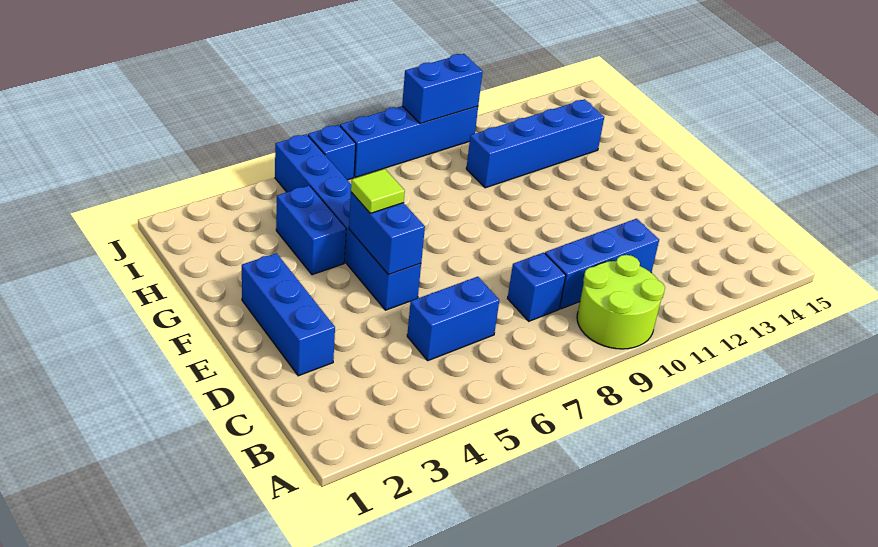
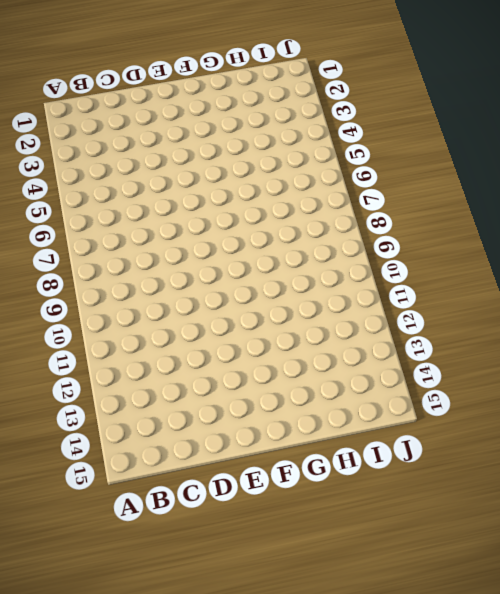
none -> lime round brick A9:B10 level 1
none -> blue brick C5:C6 level 1
none -> blue brick C8 level 1

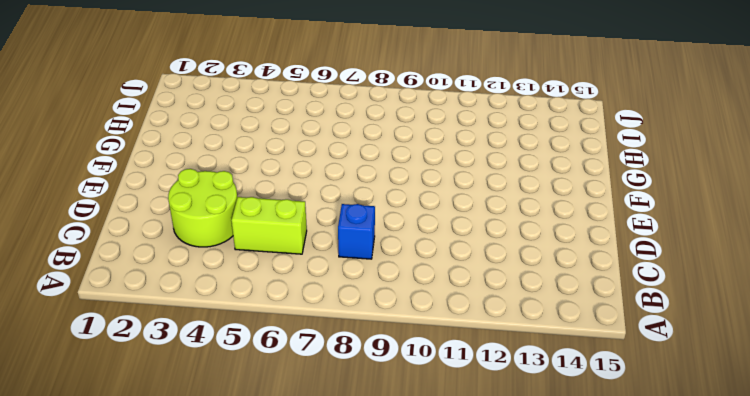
lime round brick C3:D4 level 1 -> lime round brick A9:B10 level 1
lime brick C5:C6 level 1 -> blue brick C5:C6 level 1
none -> blue brick C9:C11 level 1
none -> blue brick D2:F2 level 1
none -> blue brick E5:J5 level 1

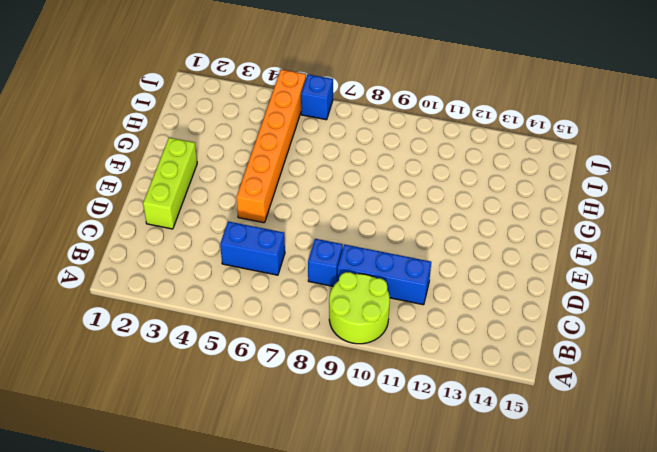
lime brick D2:F2 level 1 -> blue brick D2:F2 level 1
orange brick E5:J5 level 1 -> blue brick E5:J5 level 1
none -> blue brick G4:H4 level 1
none -> blue brick H10:H13 level 1
none -> blue brick J7:J10 level 1

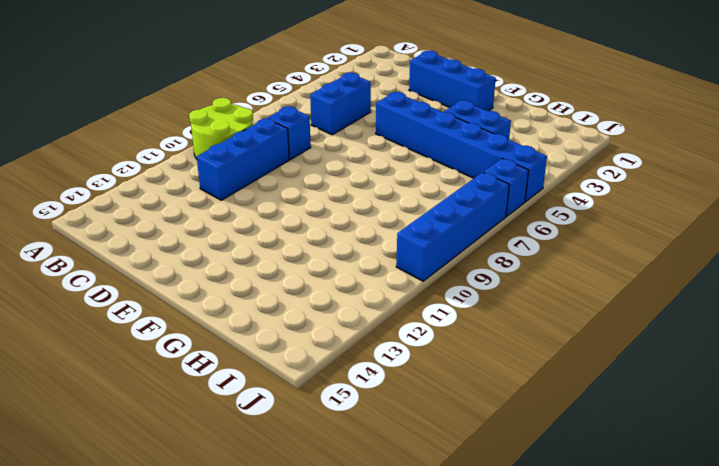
none -> blue brick H10:H13 level 1
none -> blue brick E5:F5 level 2
none -> blue brick J9:J10 level 2

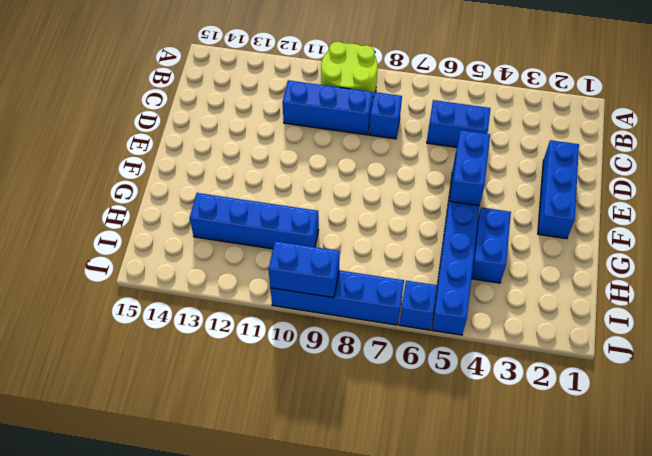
none -> lime tile F5 level 3

